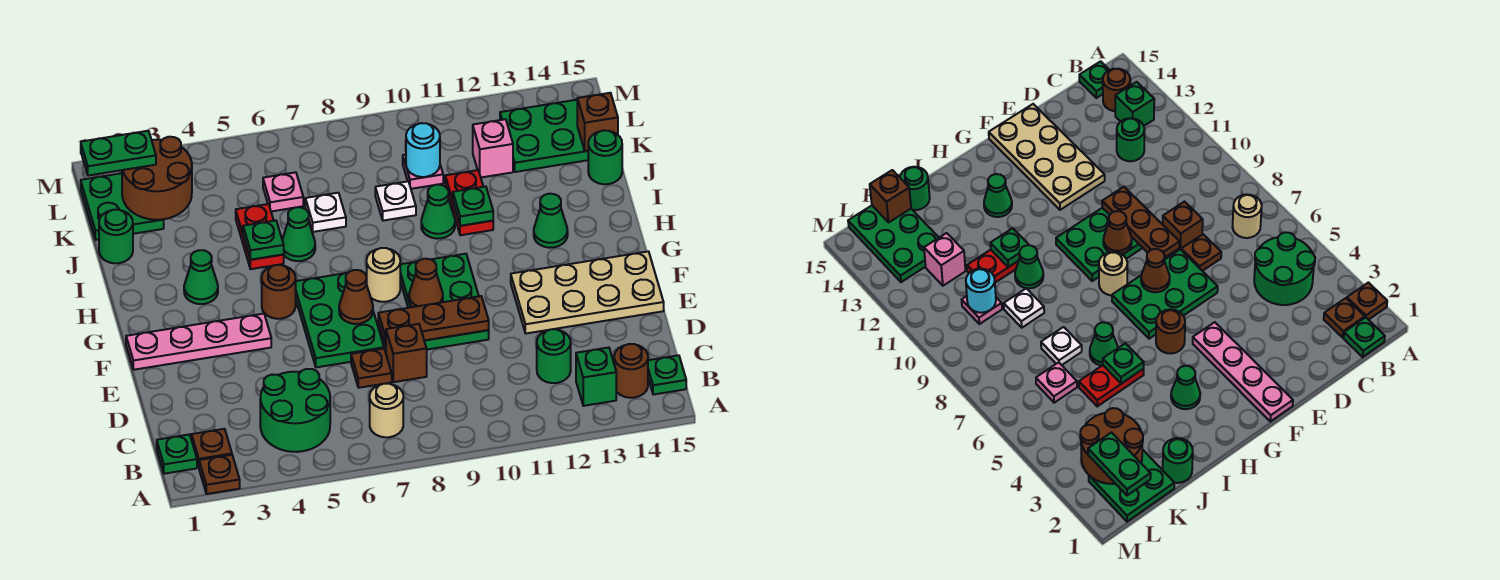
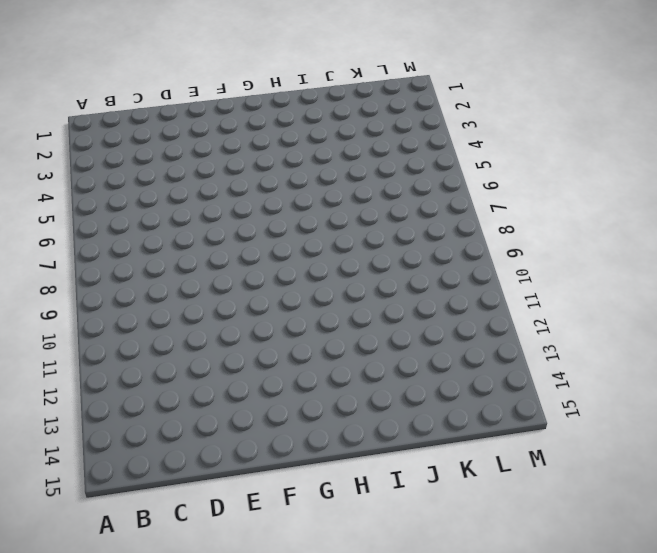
none -> brown plate A2 level 1
none -> green plate B1 level 1
none -> brown plate B2 level 1
none -> green round brick B4:C5 level 1

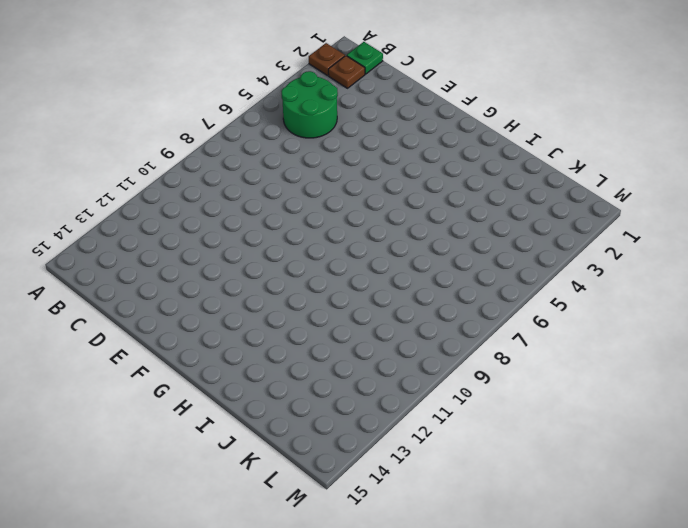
none -> tan round brick B7 level 1
none -> green brick B13 level 1
none -> brown round brick B14 level 1
none -> green plate B15 level 1

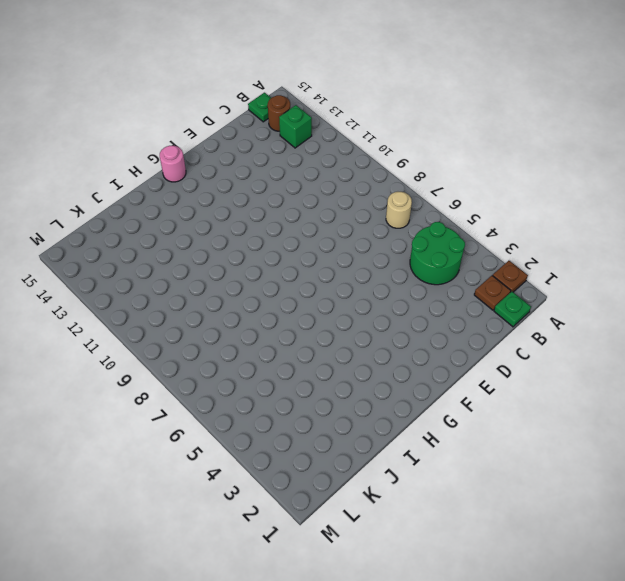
pink round brick G15 level 1 -> none
none -> green round brick C12 level 1
none -> brown plate D7 level 1
none -> brown brick D8 level 1
none -> green plate E6:G7 level 1

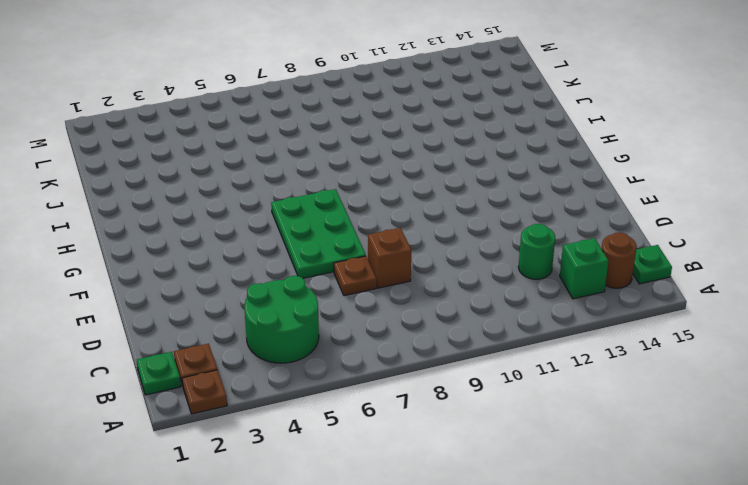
none -> tan round brick B7 level 1
none -> green plate E9:G10 level 1
none -> tan plate E12:F15 level 1
none -> pink plate F1:F4 level 1

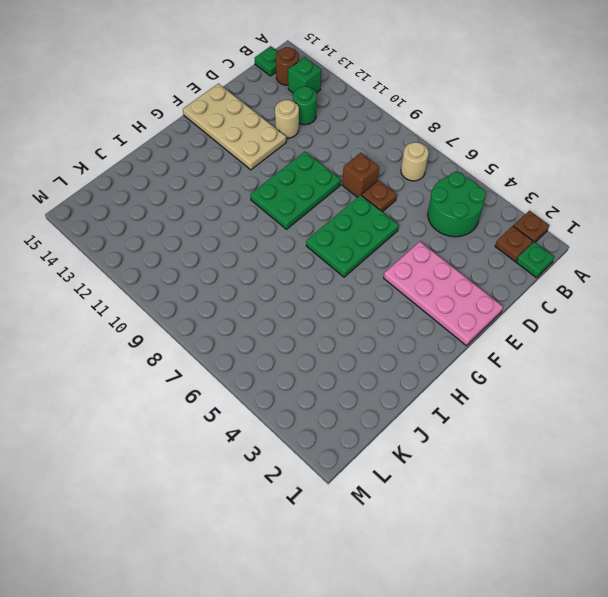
tan round brick D12 level 1 -> tan round brick G8 level 1
pink plate E1:F4 level 1 -> pink plate F1:F4 level 1
none -> brown round brick G5 level 1
none -> green cone H3 level 1
none -> green cone H13 level 1
none -> red plate I5:J5 level 1

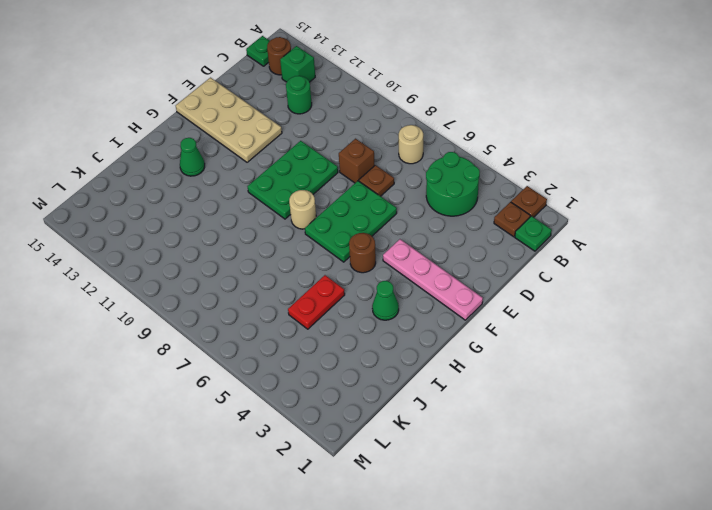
none -> green cone I6 level 1
none -> green cone I10 level 1
none -> red plate I11:J11 level 1
none -> green round brick J1 level 1

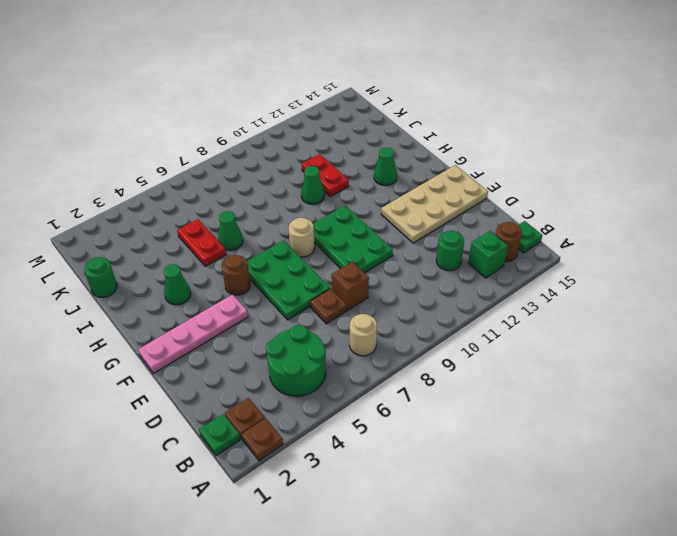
none -> white plate J7 level 1
none -> white plate J9 level 1
none -> green round brick J15 level 1
none -> green plate K1:L2 level 1

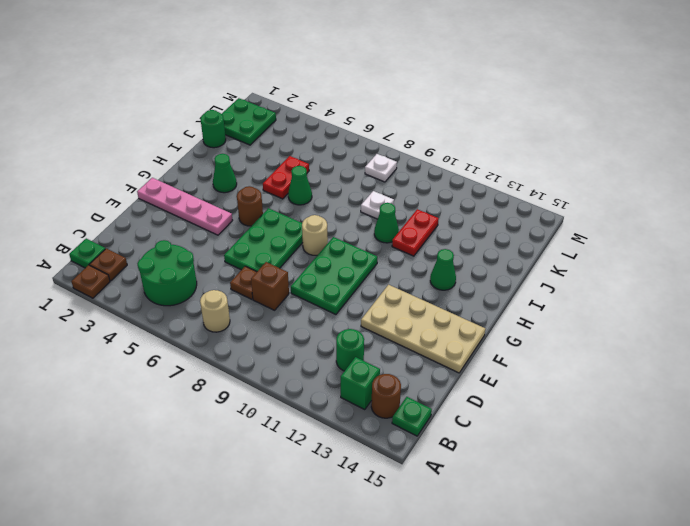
white plate L8 level 1 -> white plate J7 level 1
none -> green round brick J15 level 1
none -> pink plate K6 level 1
none -> pink plate K10 level 1
none -> pink brick K12 level 1

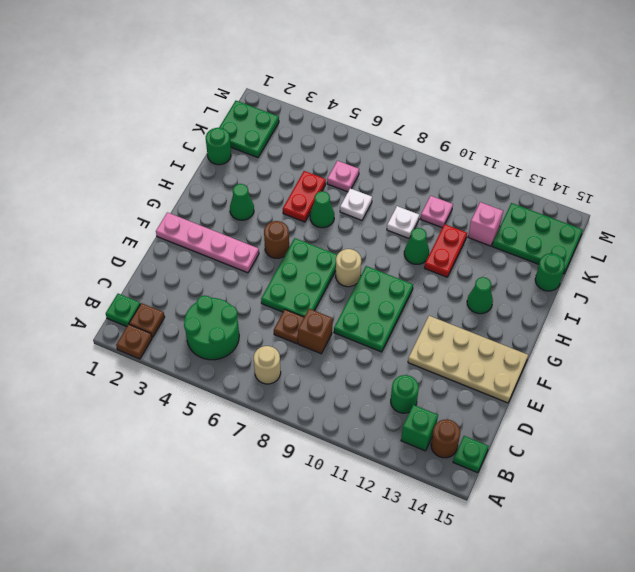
none -> brown plate E8:E10 level 2
none -> brown cone F7 level 2
none -> brown cone F9 level 2
none -> green plate I5 level 2

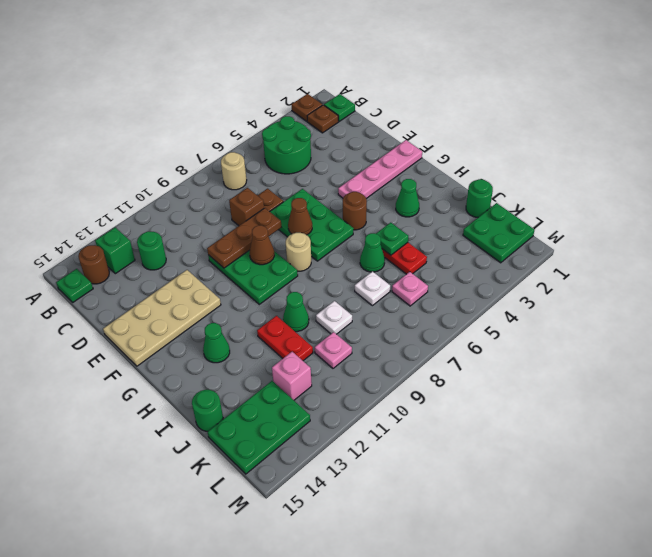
none -> green plate I11 level 2
none -> brown round brick K2:L3 level 2
none -> cyan round brick K10 level 2
none -> brown brick K15 level 2

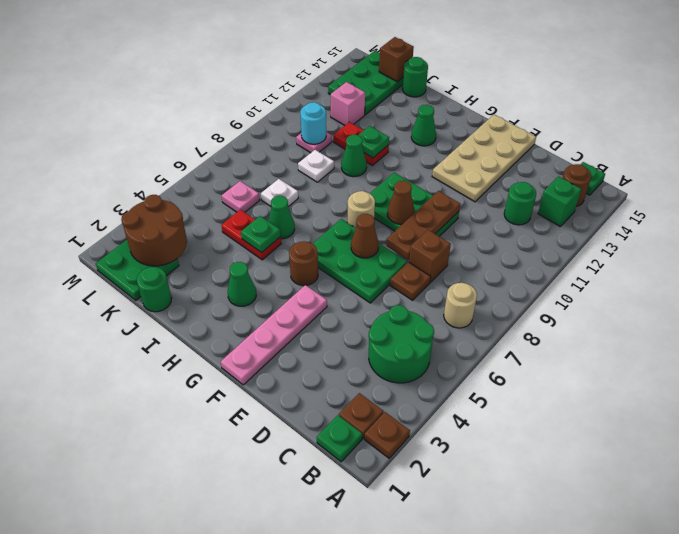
none -> green plate L1:L2 level 3

